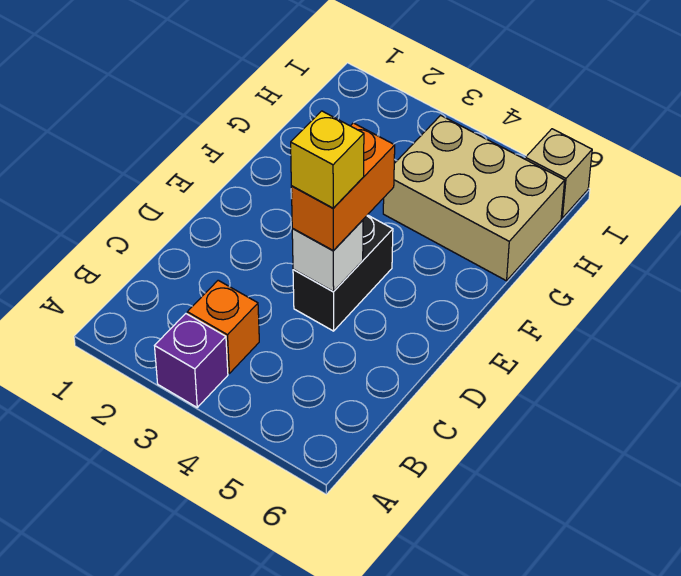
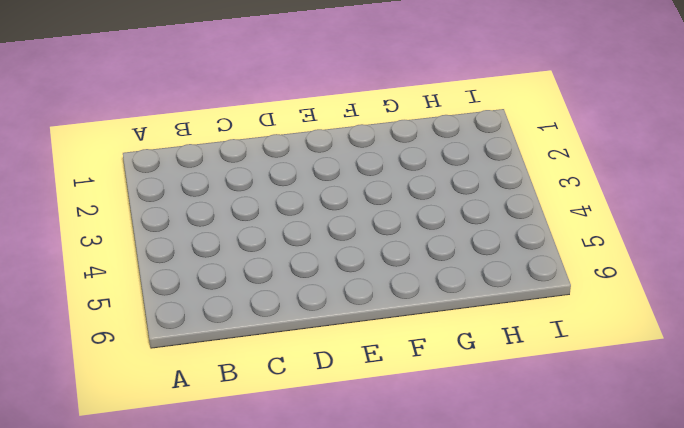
none -> purple brick A3 level 1
none -> orange brick B3 level 1

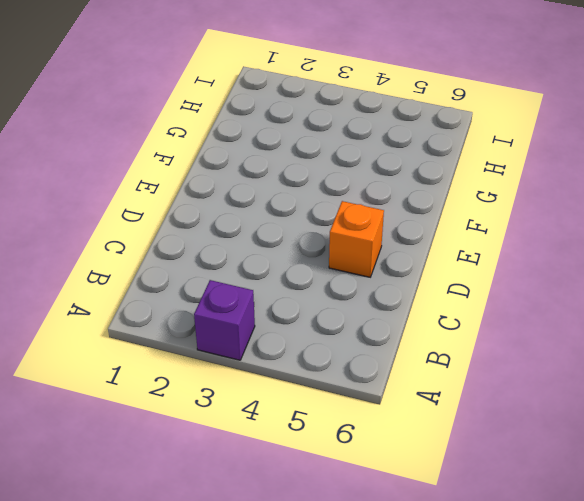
orange brick D5 level 1 -> orange brick B3 level 1
none -> black brick D4:E4 level 1
none -> tan brick G4:H6 level 1

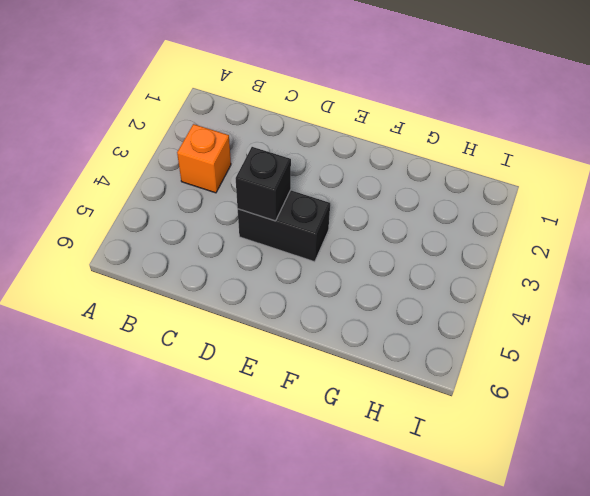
black brick D4 level 2 -> white brick D4 level 2
none -> purple brick A3 level 1
none -> tan brick G4:H6 level 1

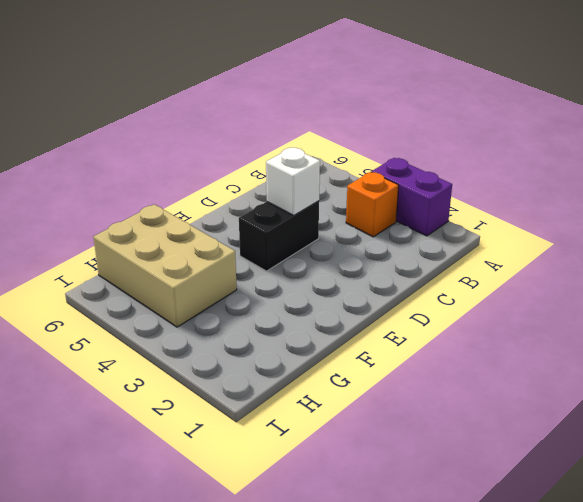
purple brick A2:A3 level 1 -> purple brick A3 level 1
none -> tan brick I6 level 1
none -> orange brick D4:E4 level 3

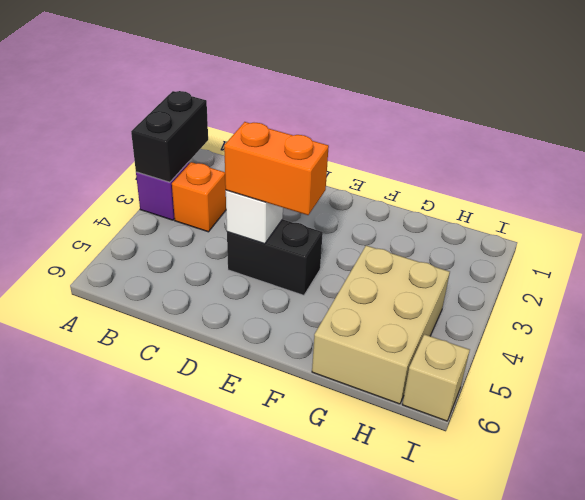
black brick A2:A3 level 2 -> none
none -> yellow brick D4 level 4

